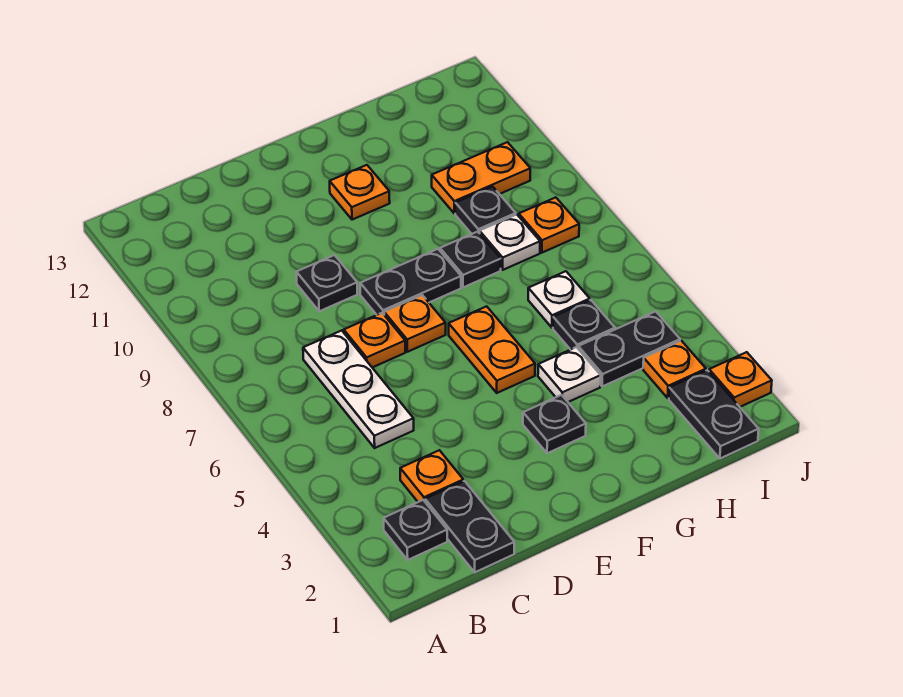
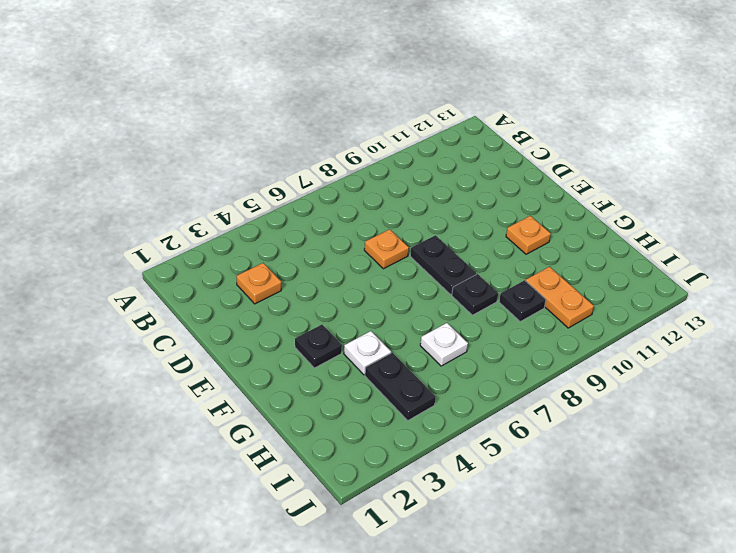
none -> black plate B2 level 1
none -> black plate C1:C2 level 1
none -> white plate C5:C7 level 1

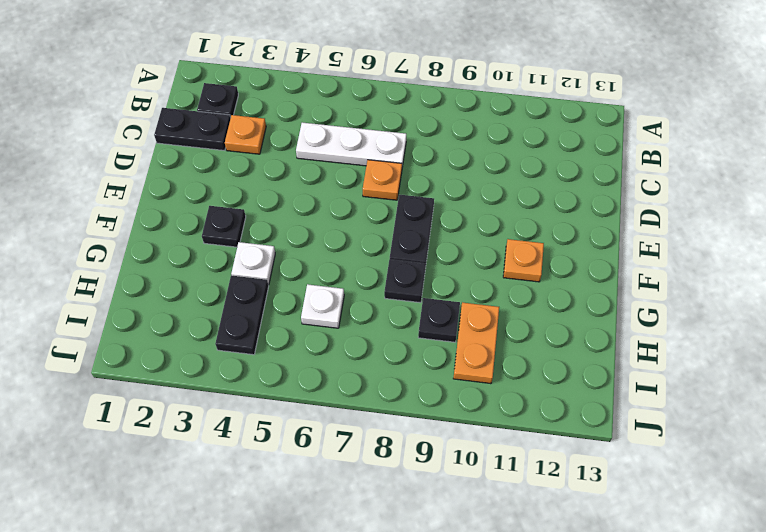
none -> black plate D9 level 1
none -> orange plate E7 level 1
none -> orange plate F5:F6 level 1

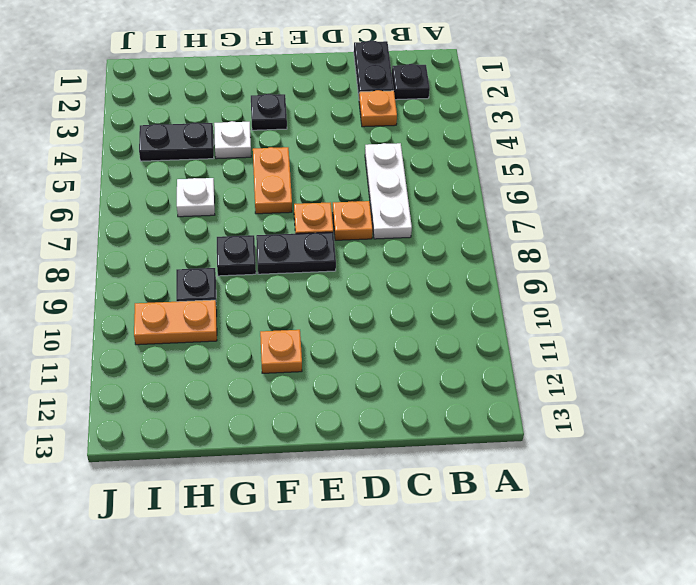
none -> black plate D9 level 1
none -> black plate H5 level 1
none -> white plate H8 level 1

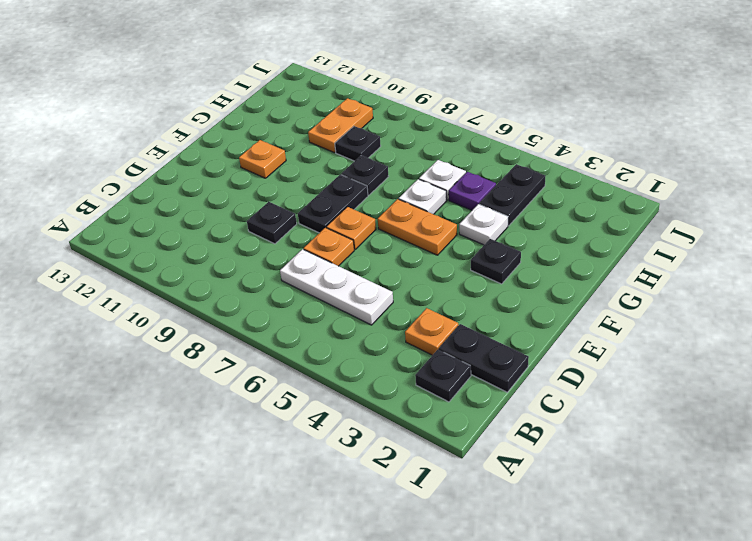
white plate G6 level 1 -> white plate H8 level 1
purple plate H5 level 1 -> black plate H5 level 1
none -> black plate I1:I2 level 1
none -> orange plate I3 level 1
none -> orange plate I8 level 1

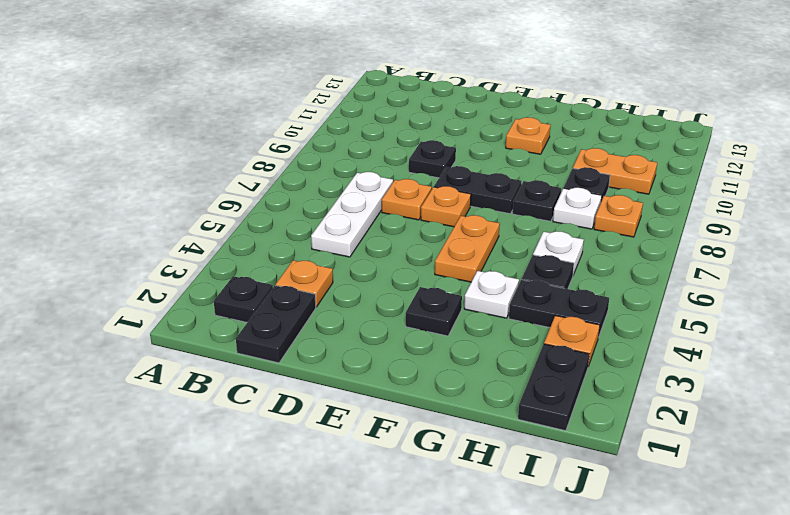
none -> orange plate J2 level 1

